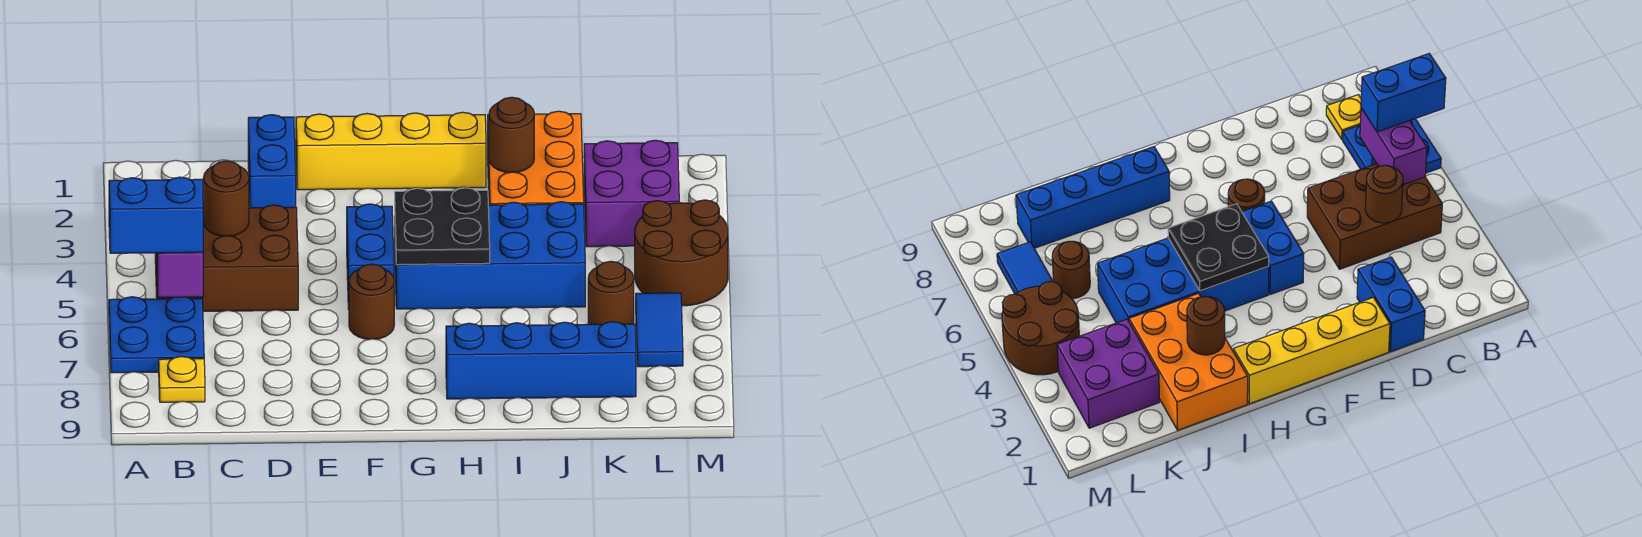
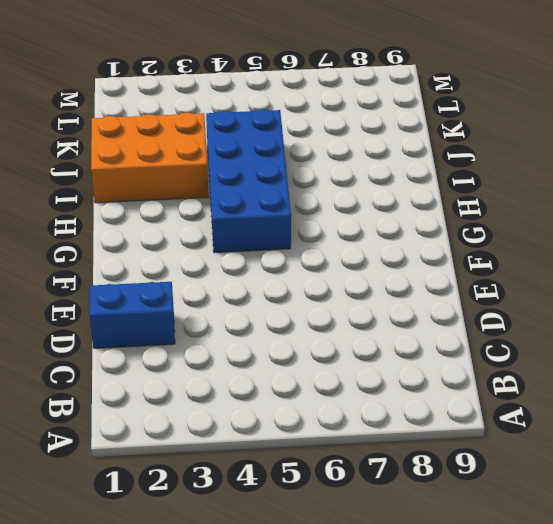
none -> blue plate A6:B7 level 1
none -> brown brick B4:D5 level 1
none -> yellow plate B8 level 1

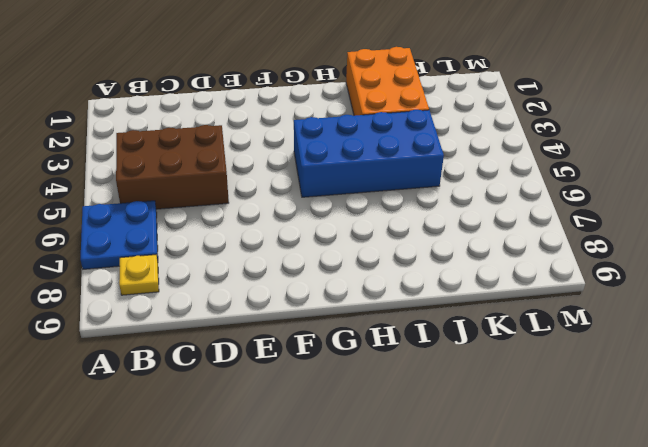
none -> blue brick D1:D2 level 1
none -> yellow brick E1:H1 level 1
none -> blue brick F4:F5 level 1

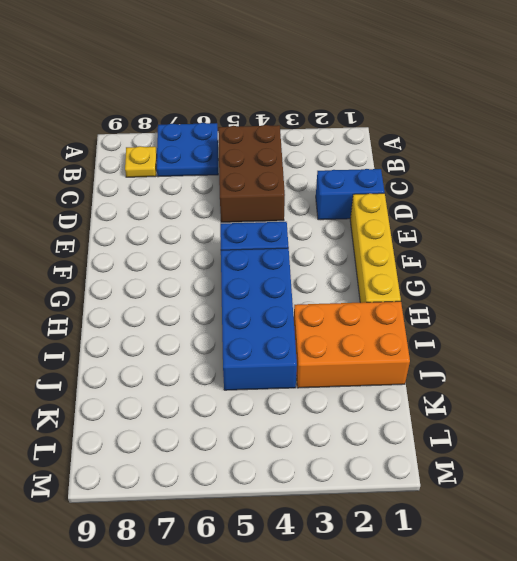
none -> brown round brick F6 level 1
none -> blue brick H8:K8 level 1
none -> purple brick K2:L3 level 1

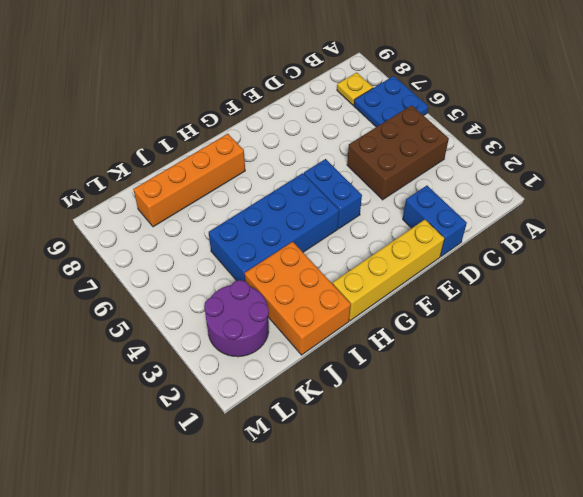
orange brick H8:K8 level 1 -> blue brick H8:K8 level 1
purple round brick K2:L3 level 1 -> purple brick K2:L3 level 1
none -> brown round brick F6 level 1
none -> brown round brick K6 level 1
none -> brown round brick L4:M5 level 1

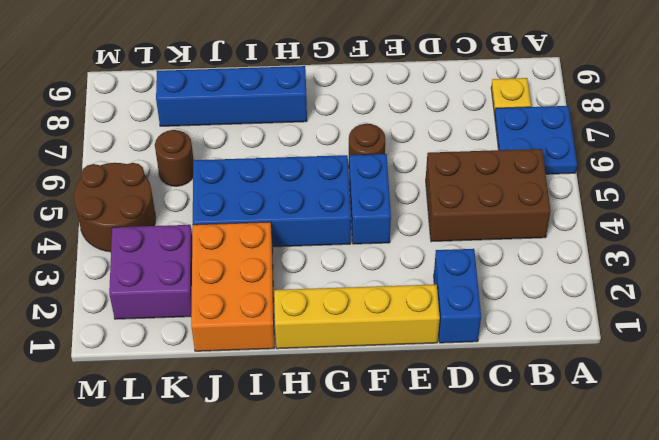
none -> blue tile L6:L7 level 1
none -> purple brick B5:B6 level 2
none -> brown round brick C4 level 2

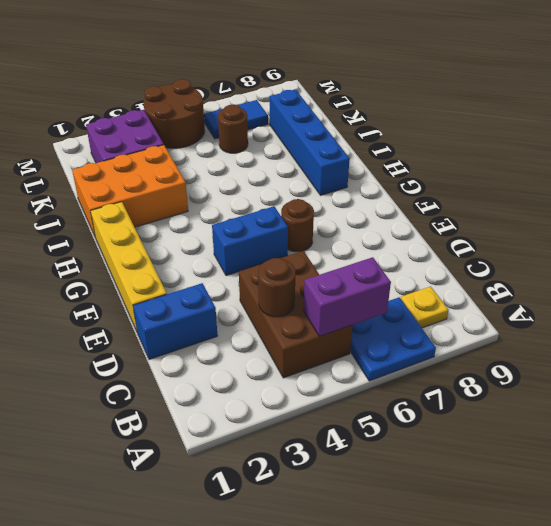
none -> blue brick G4:J5 level 1
none -> black plate G4:H5 level 2
none -> brown round brick I2 level 2

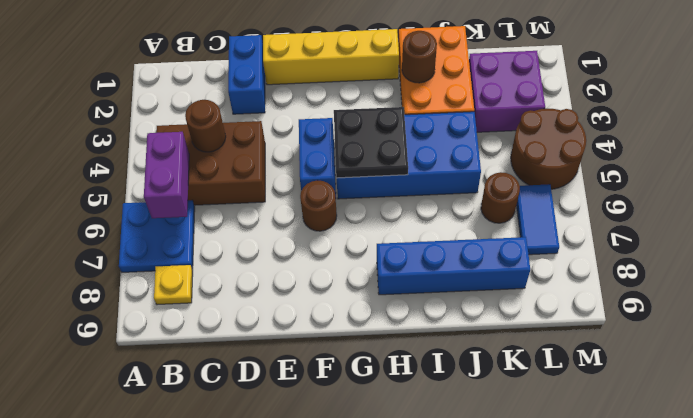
none -> blue brick A6:B6 level 3

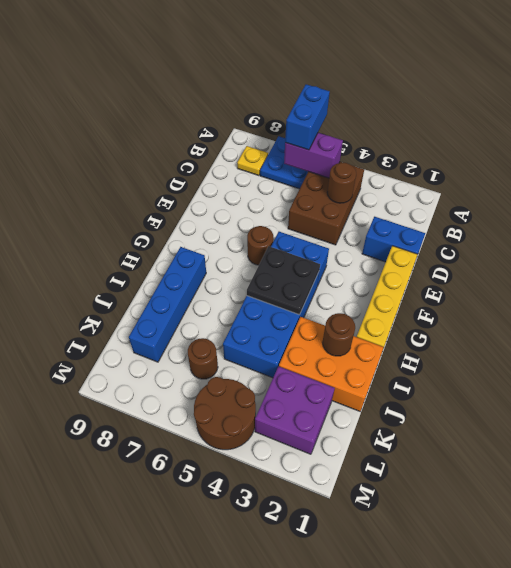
none -> blue tile L6:L7 level 1

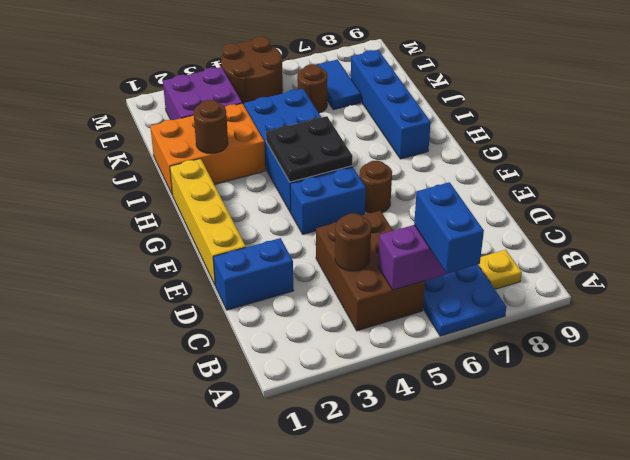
blue tile K7:L7 level 1 -> blue tile L6:L7 level 1

